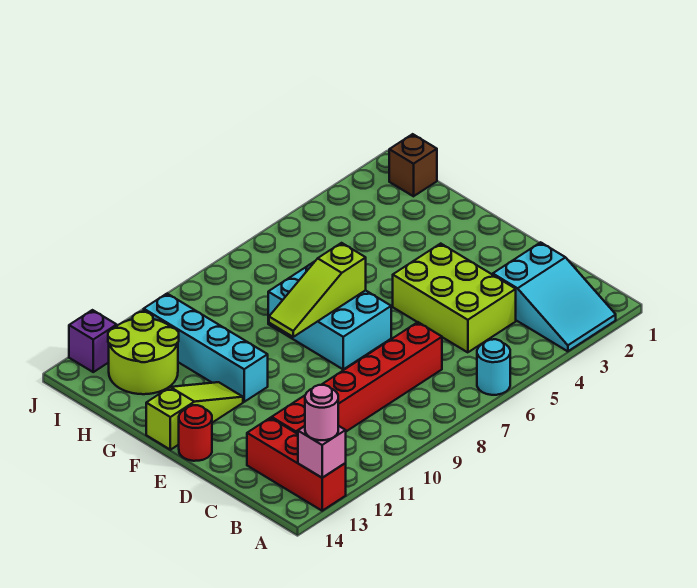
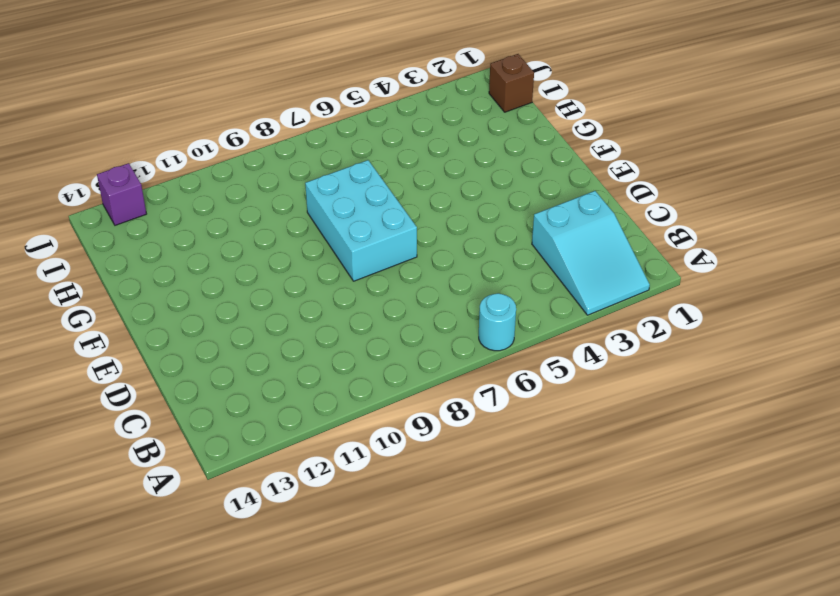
none -> red brick A13:C13 level 1
none -> lime brick C4:E5 level 1
none -> red brick C7:C12 level 1

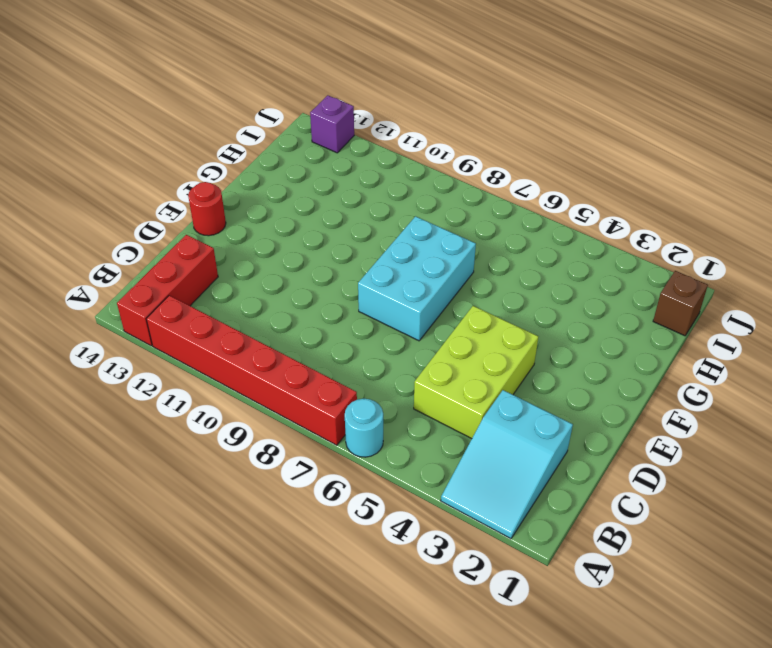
red brick A7:A12 level 1 -> red brick C7:C12 level 1
none -> cyan brick F11:I11 level 1
none -> lime slope F12:F14 level 1 top 14
none -> lime round brick H12:I13 level 1

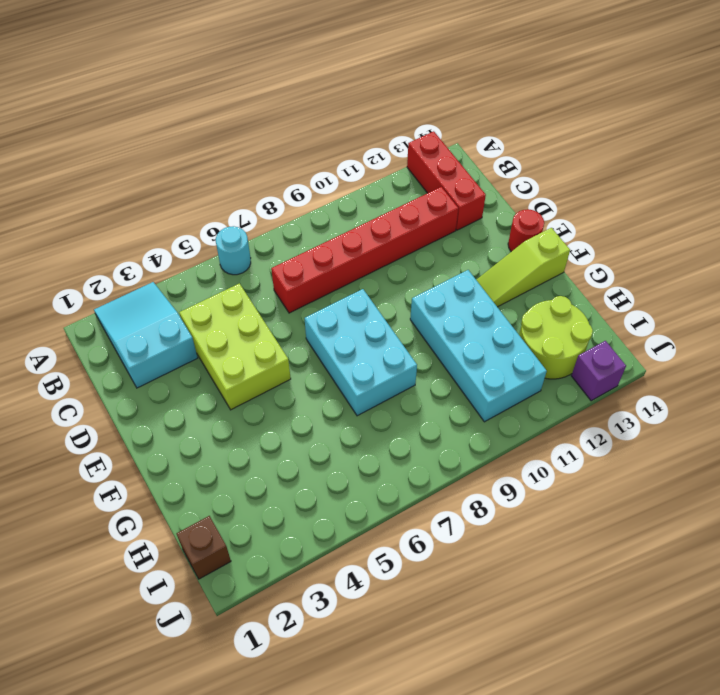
cyan brick F10:I11 level 1 -> cyan brick F11:I11 level 1
none -> pink brick A13 level 2
none -> lime slope F7:F9 level 2 top 7
none -> pink round brick A13 level 3

